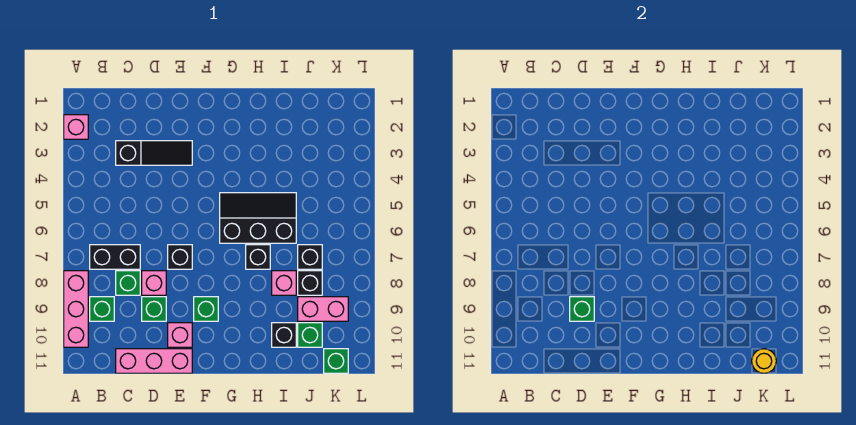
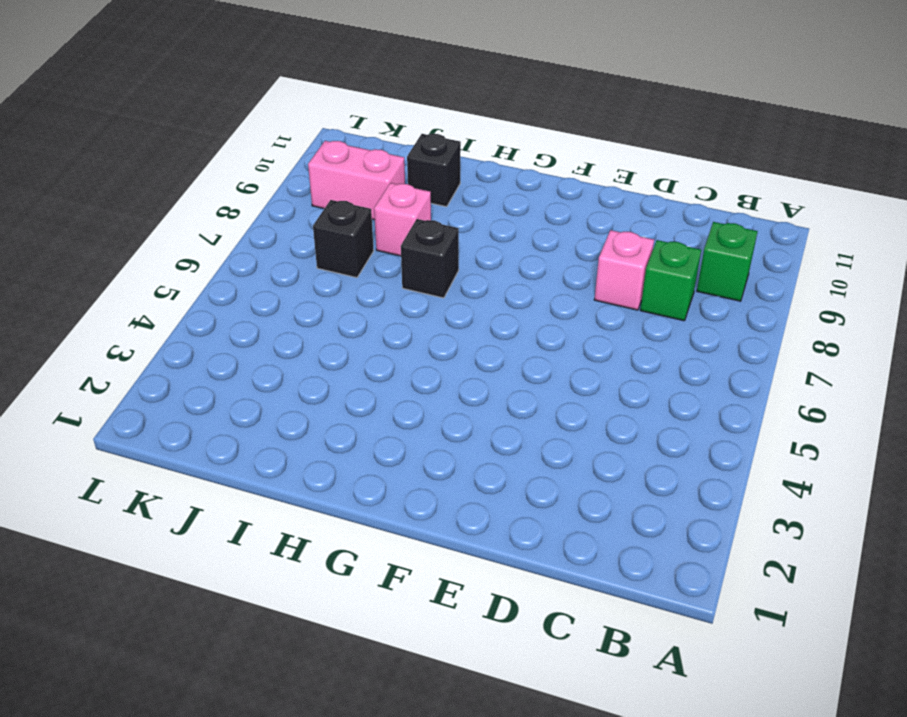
none -> pink brick A2 level 1
none -> pink brick A8:A10 level 1
none -> black brick B7:C7 level 1

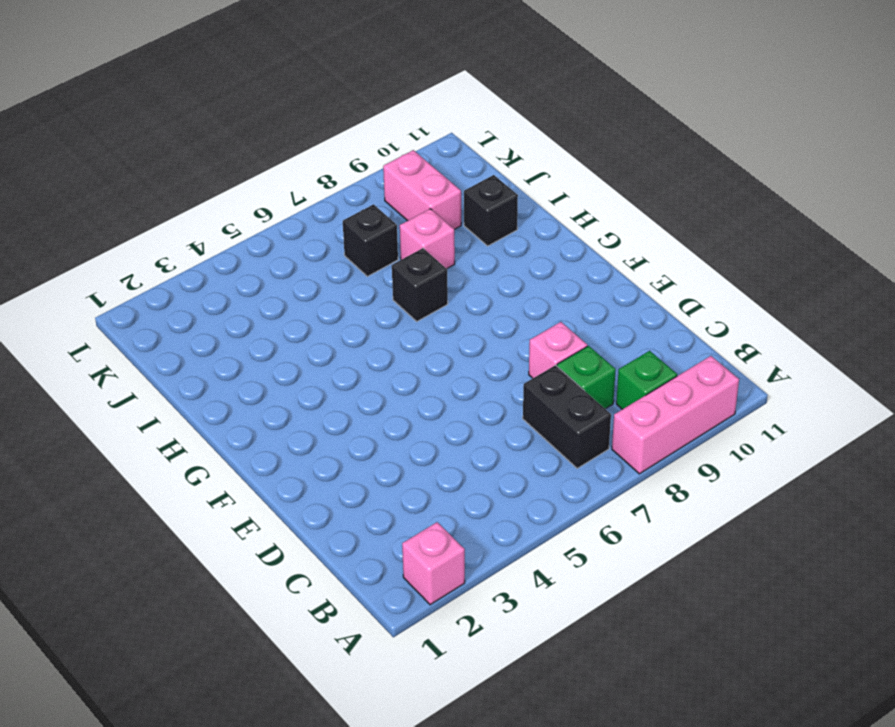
none -> black slope C3:E3 level 1 top C
none -> pink brick C11:E11 level 1
none -> green brick D9 level 1

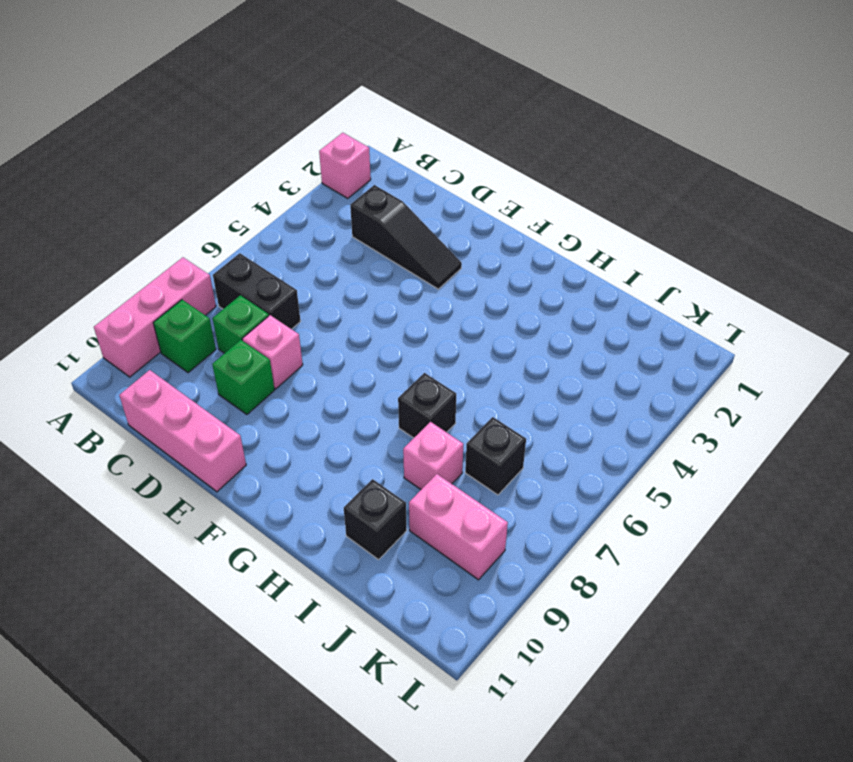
none -> black brick E7 level 1
none -> pink brick E10 level 1
none -> green brick F9 level 1

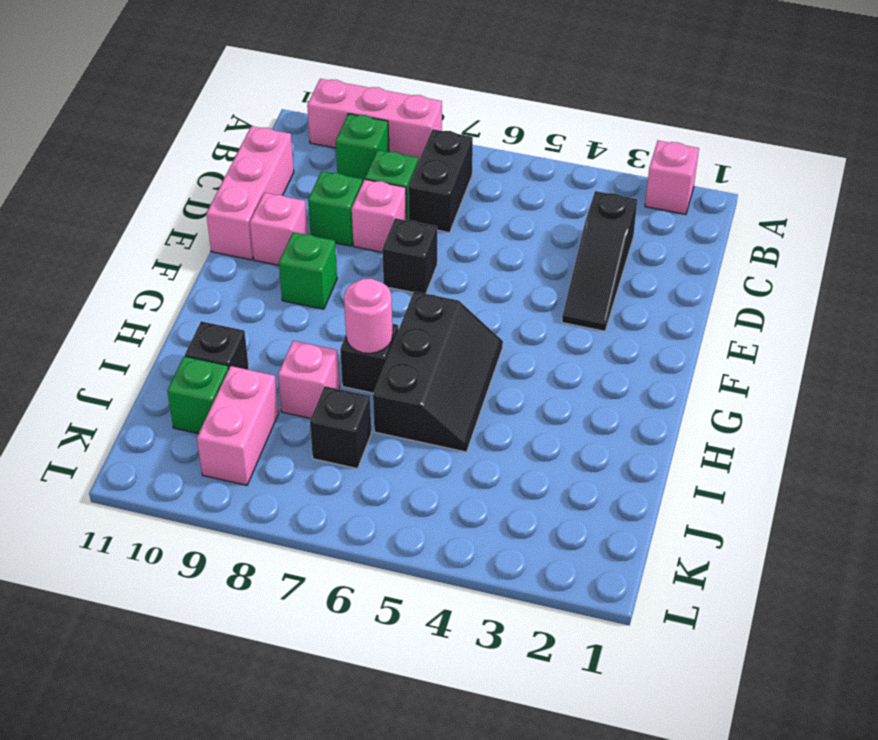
pink round brick H7 level 2 -> none
none -> black brick J8 level 1
none -> green brick K11 level 1
none -> green brick D9 level 2

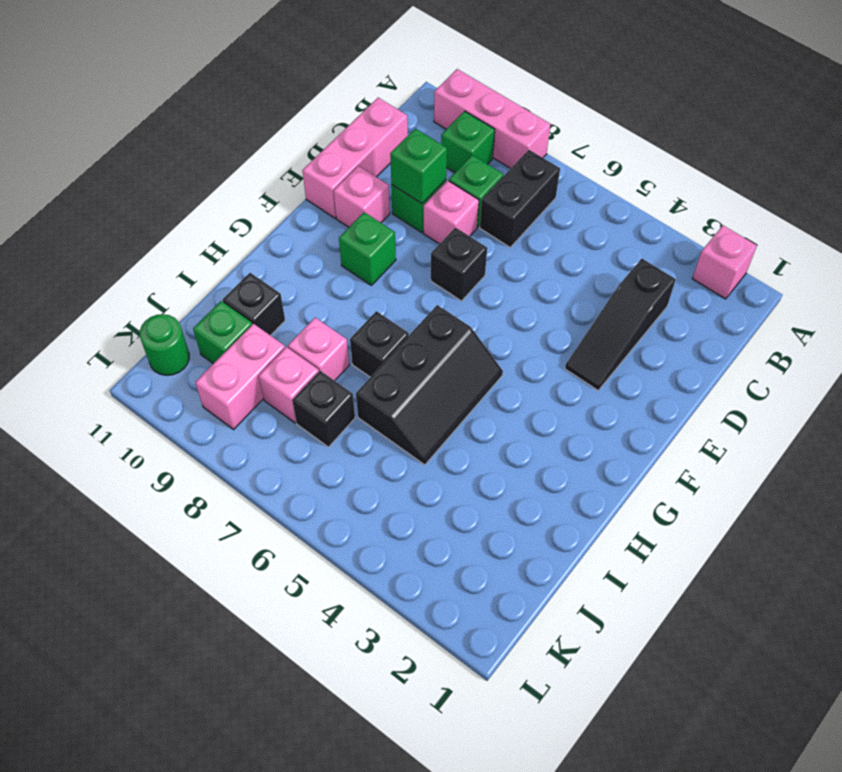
pink brick J8 level 1 -> black brick J8 level 1
green round brick K11 level 1 -> green brick K11 level 1
none -> yellow round brick K11 level 2

